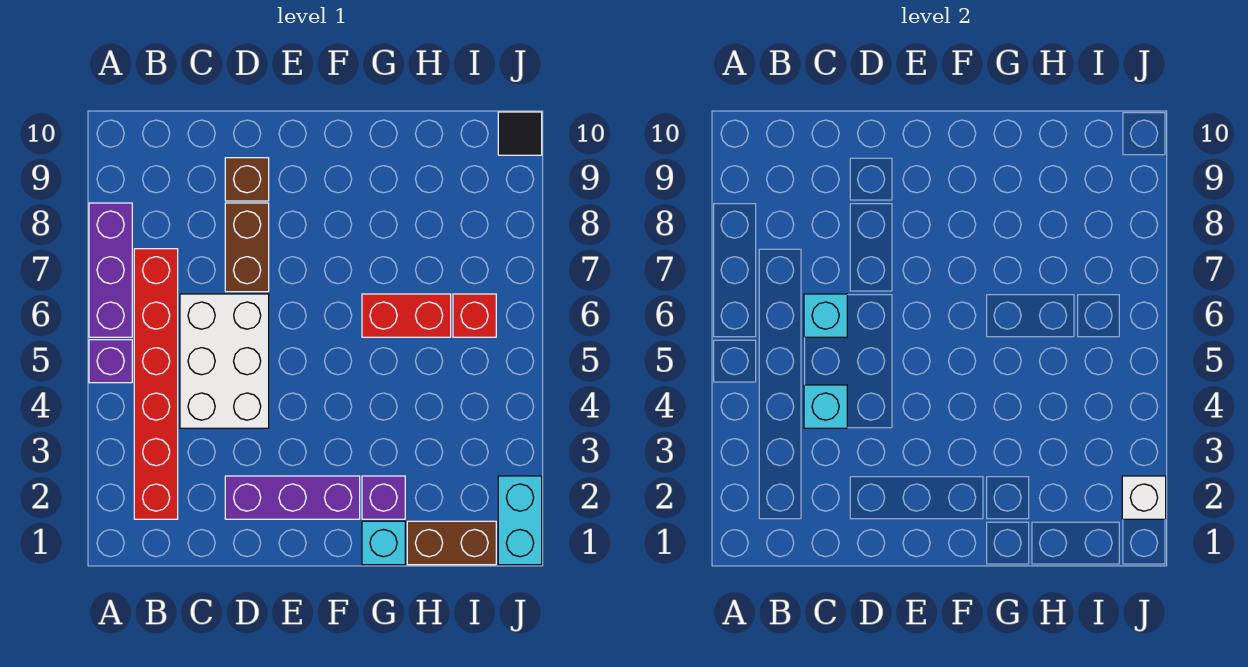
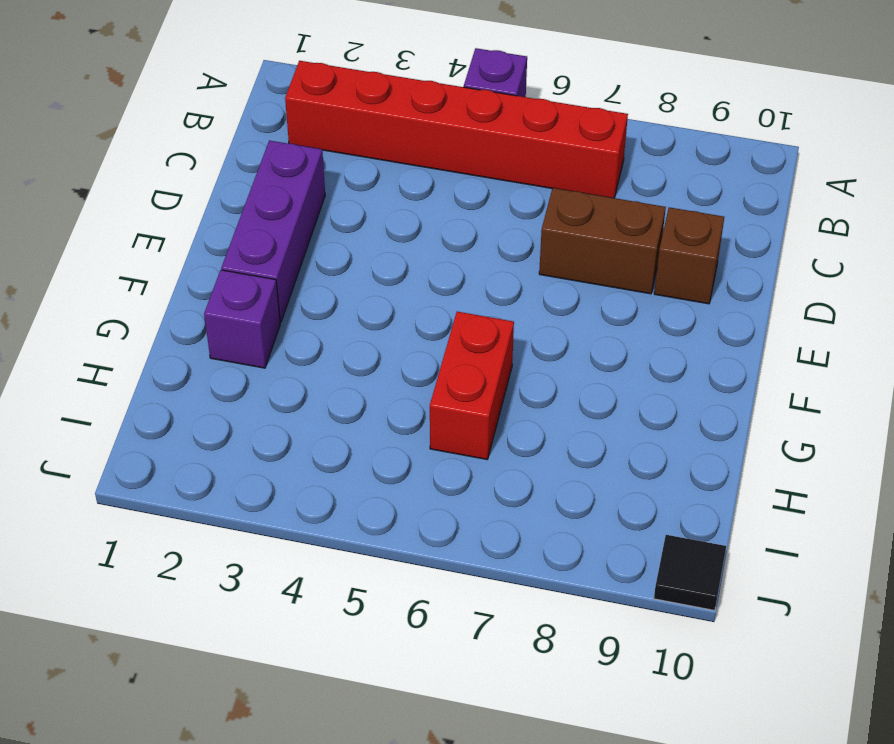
none -> purple brick A6:A8 level 1
none -> white brick C4:D6 level 1
none -> cyan brick G1 level 1

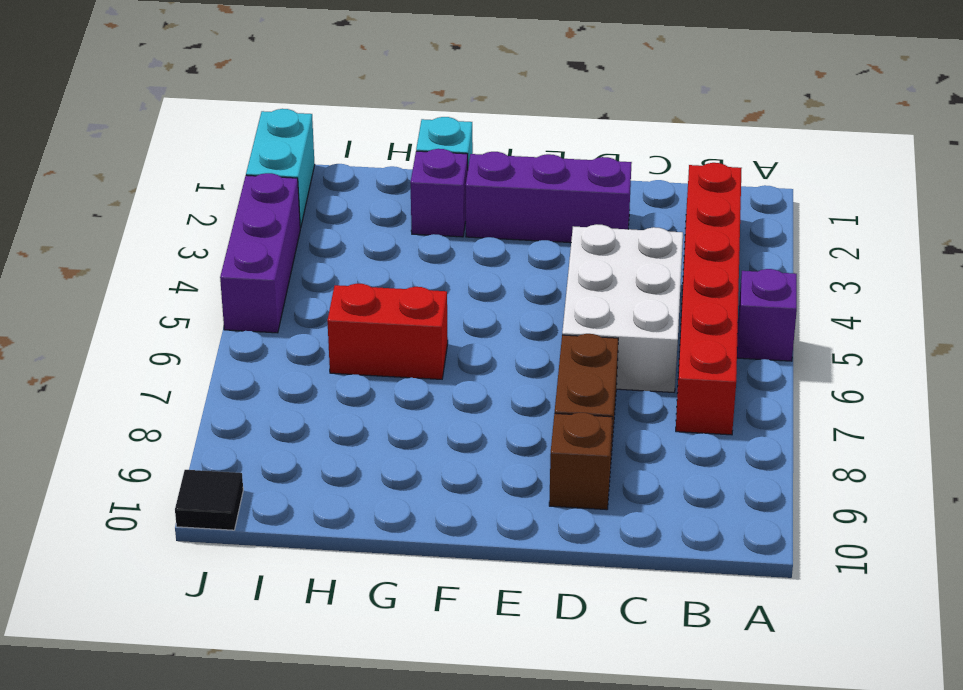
purple brick J3:J5 level 1 -> purple brick A6:A8 level 1
none -> brown brick H1:I1 level 1
none -> red brick I6 level 1
none -> cyan brick C4 level 2

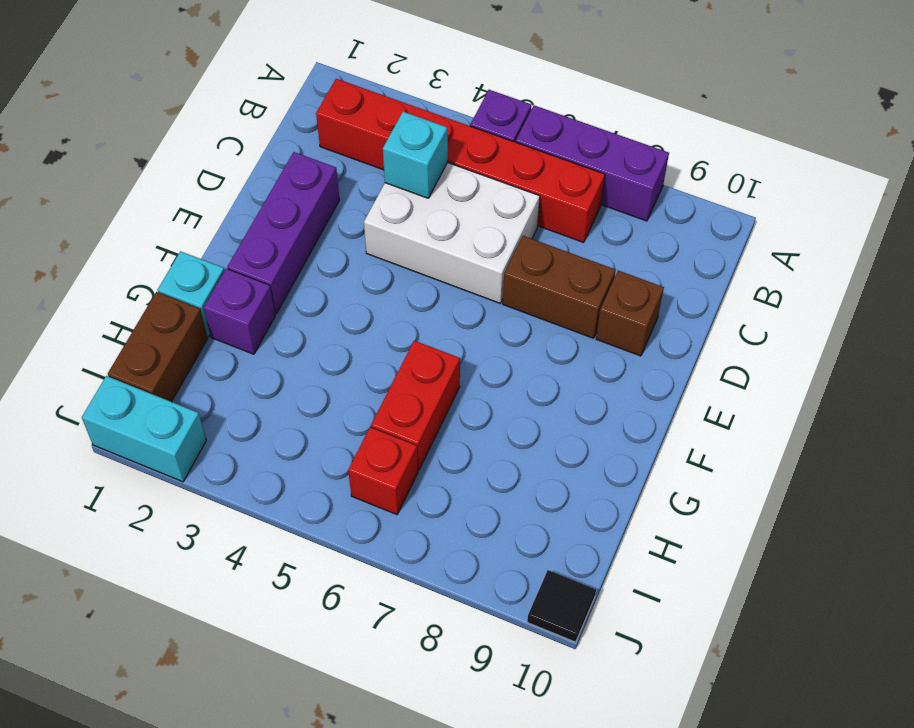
none -> cyan brick C6 level 2
none -> white brick J2 level 2

